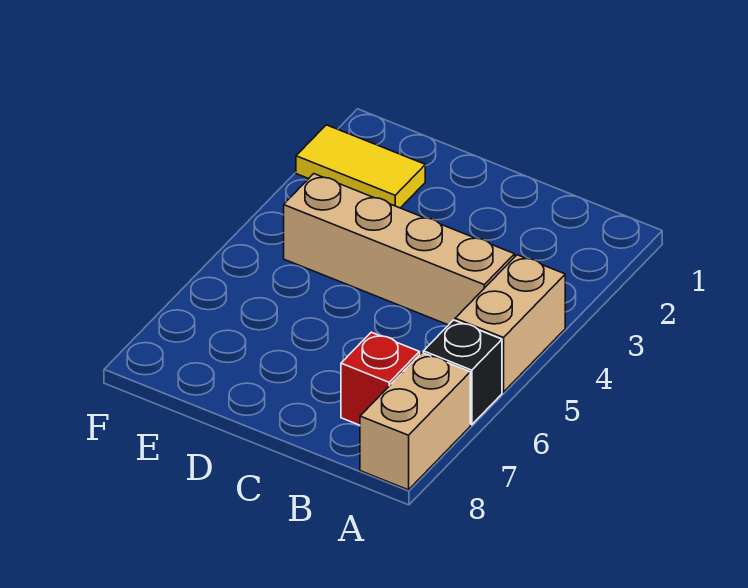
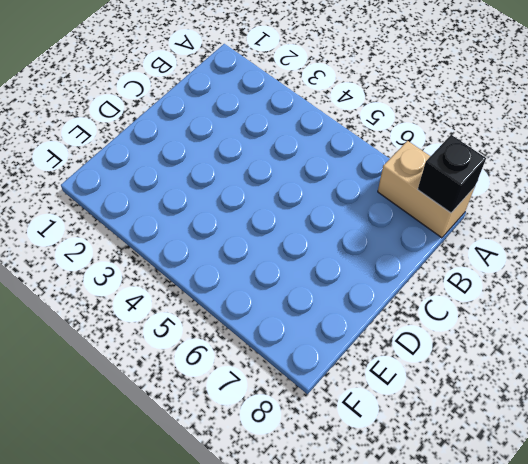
black brick A8 level 2 -> black brick A6 level 1
none -> tan brick A4:A5 level 1
none -> tan brick B4:E4 level 1

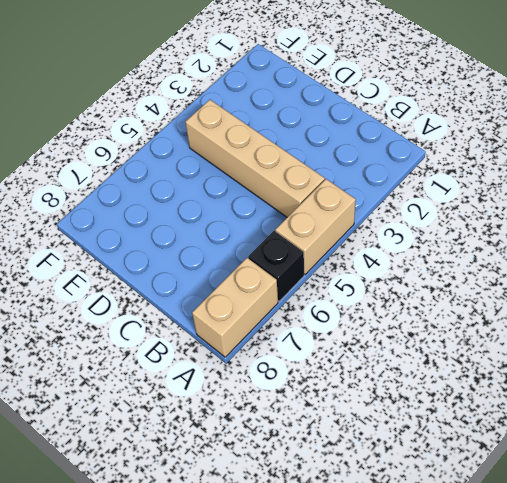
none -> red brick B7 level 1
none -> yellow tile E2:F2 level 1

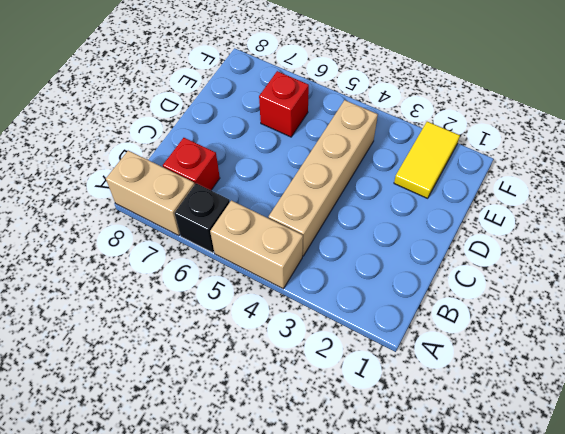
red brick E6 level 1 -> none

